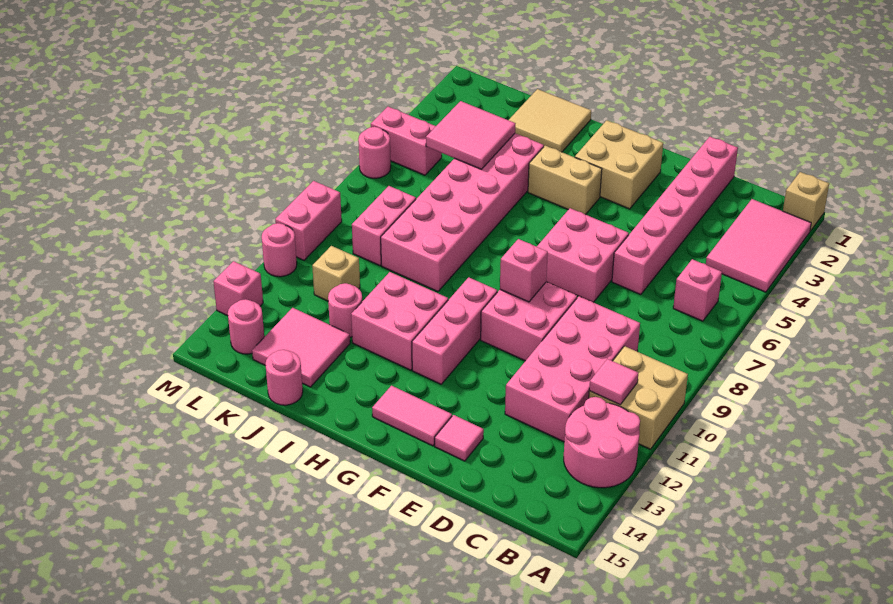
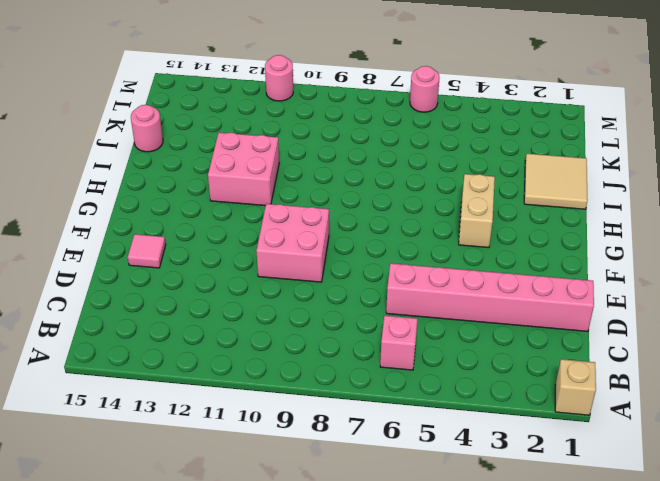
none -> pink tile A2:B4 level 1
none -> tan brick A10:B11 level 1
none -> pink round brick A12:B13 level 1
none -> pink brick C9:D12 level 1

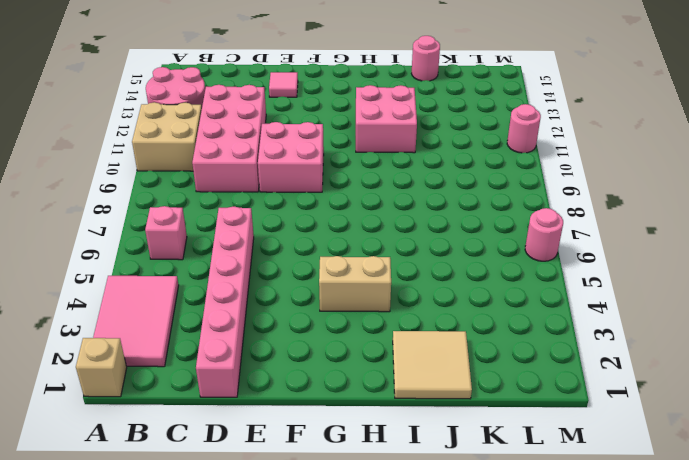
none -> pink brick E6:F7 level 1
none -> tan brick F2:G3 level 1
none -> pink tile F14:G14 level 1
none -> pink brick G10:G12 level 1

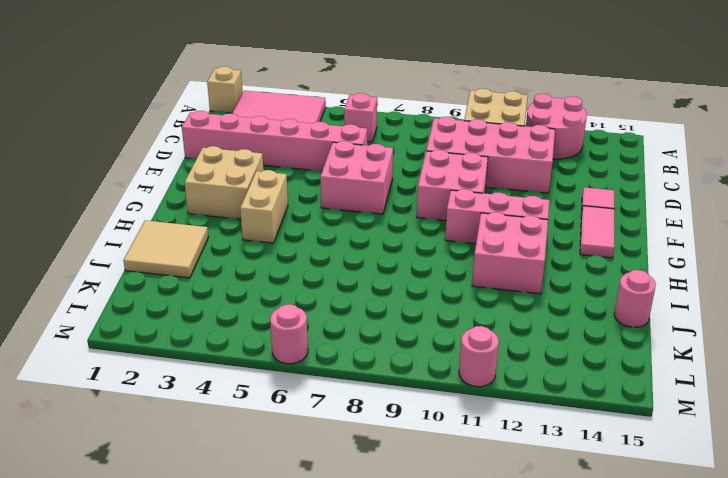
none -> pink brick I4:J9 level 1
none -> pink round brick J12 level 1
none -> pink tile J13:K14 level 1
none -> pink brick K8:K9 level 1

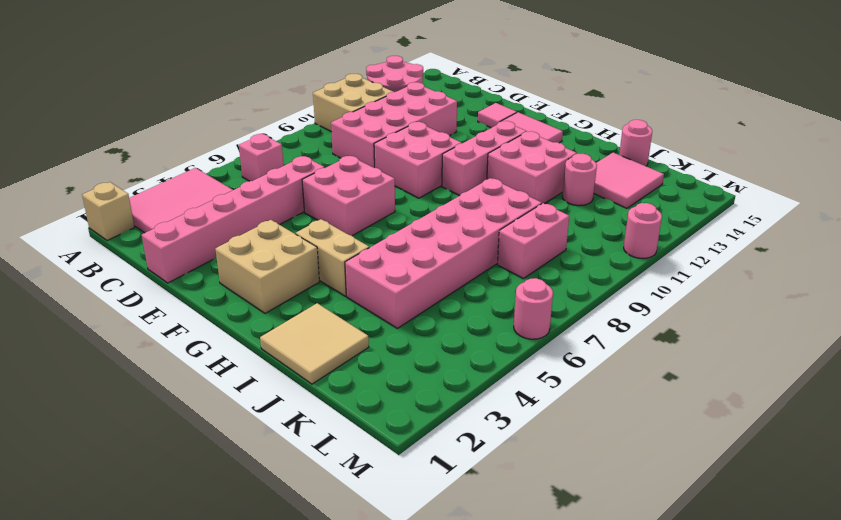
none -> tan brick K11 level 1
none -> pink brick L5:M5 level 1
none -> pink round brick L14 level 1
none -> pink brick M9:M10 level 1

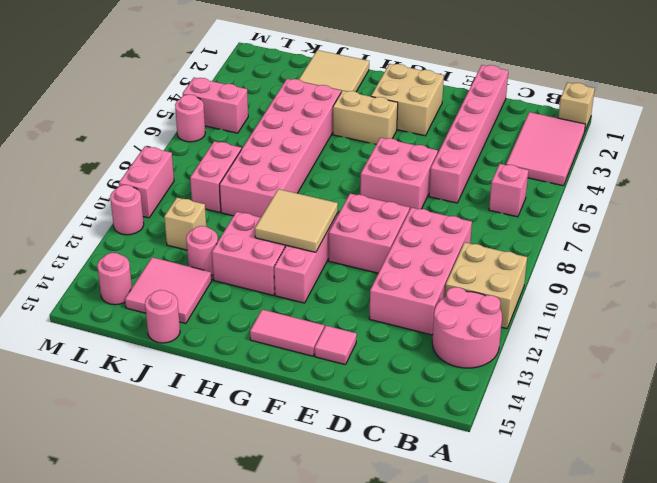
tan tile G10:H11 level 2 -> none
none -> pink brick M13 level 1
none -> pink tile B11 level 2
none -> pink brick F9 level 2
none -> pink tile J4:K5 level 2

